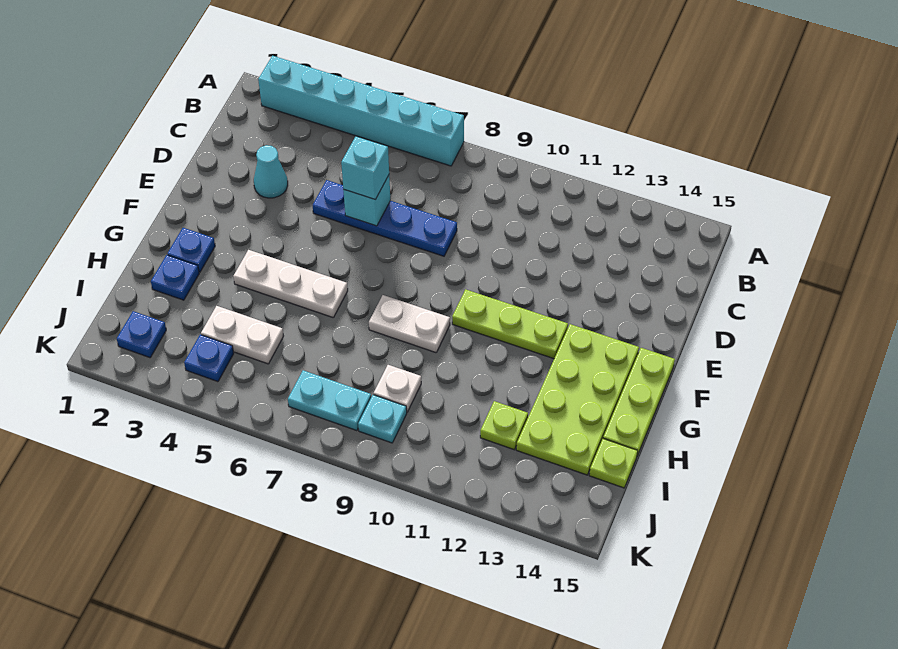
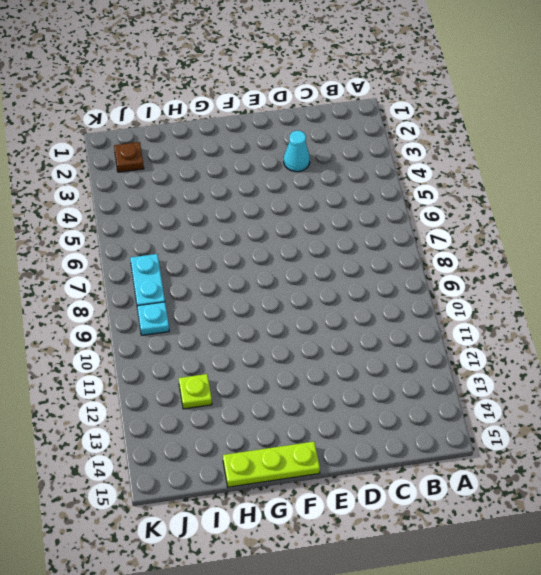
brown plate J2 level 1 -> blue plate J2 level 1
none -> cyan brick A2:A7 level 1
none -> blue plate D5:D8 level 1
none -> lime plate F10:F12 level 1

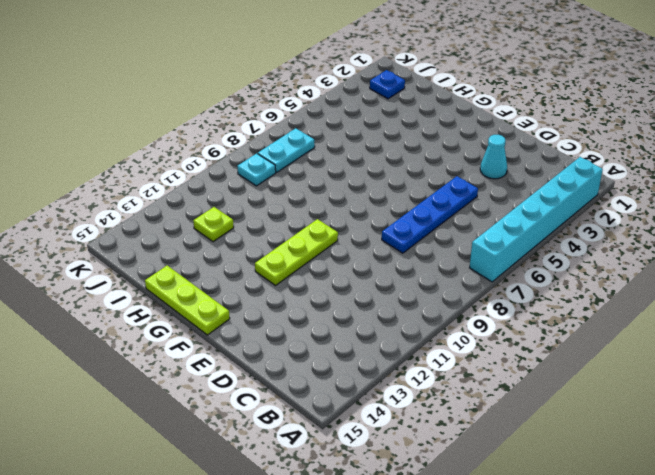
none -> lime plate F13:I14 level 1
none -> blue plate G2 level 1
none -> white plate G4:G6 level 1

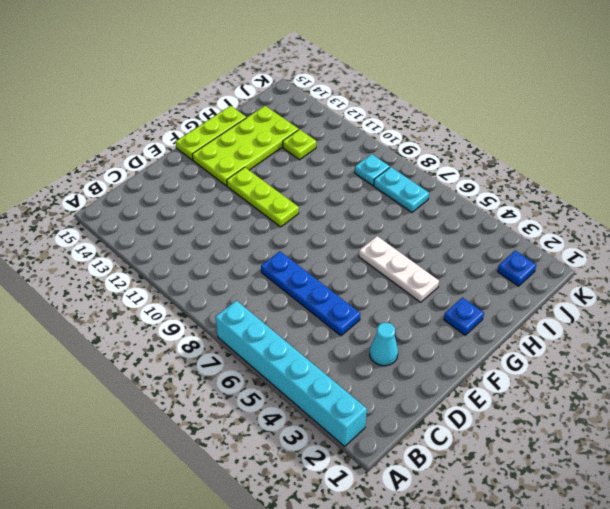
none -> white plate G8:G9 level 1
none -> blue plate H2 level 1
none -> white plate I4:I5 level 1

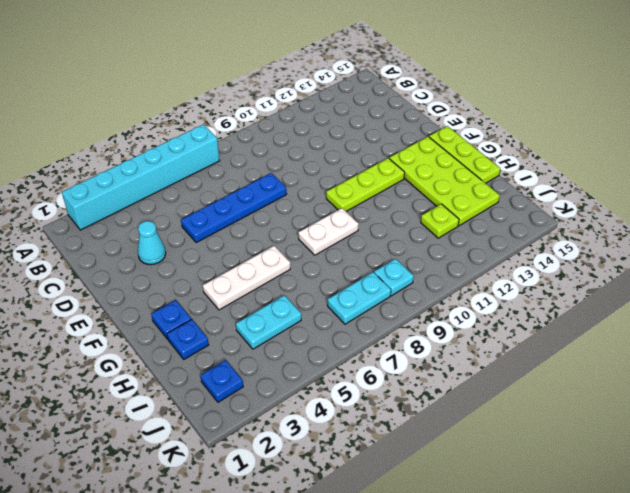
cyan plate I4:I5 level 1 -> white plate I4:I5 level 1
none -> white plate I9 level 1
none -> lime plate I15 level 1
none -> blue plate J4 level 1

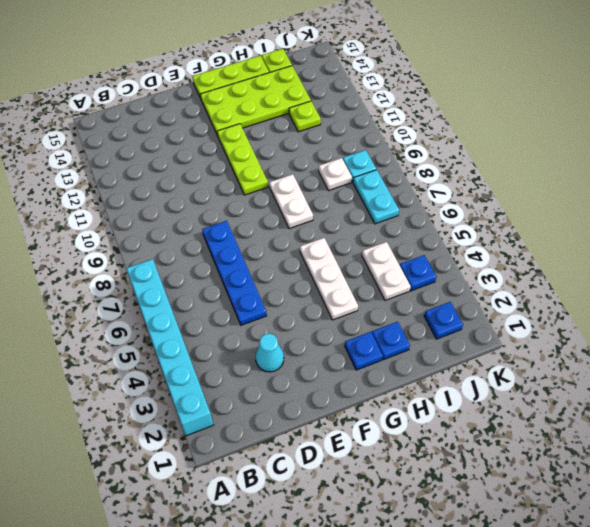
none -> cyan brick D6 level 2
none -> cyan brick D6 level 3

